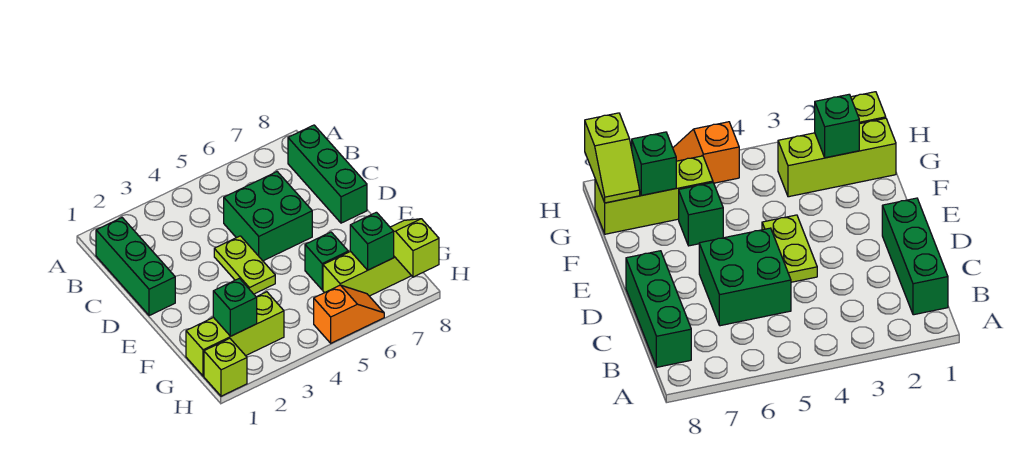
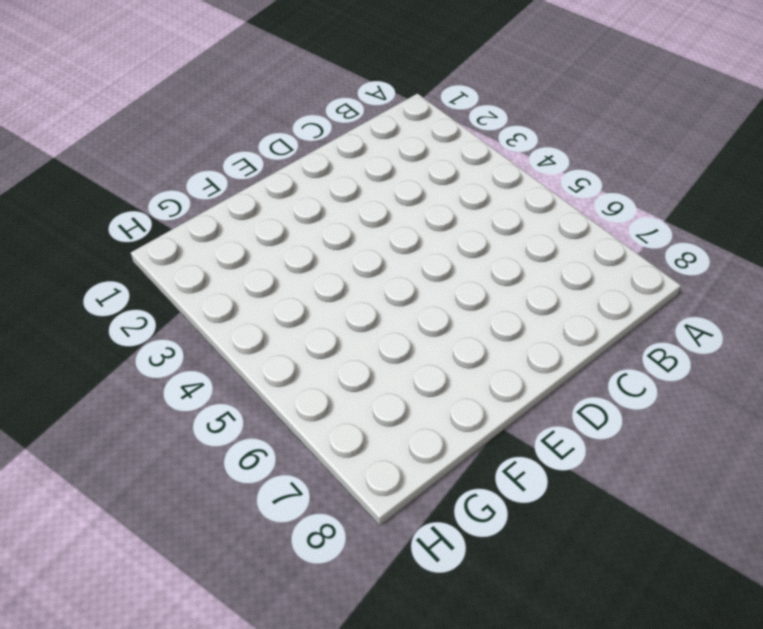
none -> green brick B1:D1 level 1
none -> green brick B8:D8 level 1
none -> green brick C5:D6 level 1

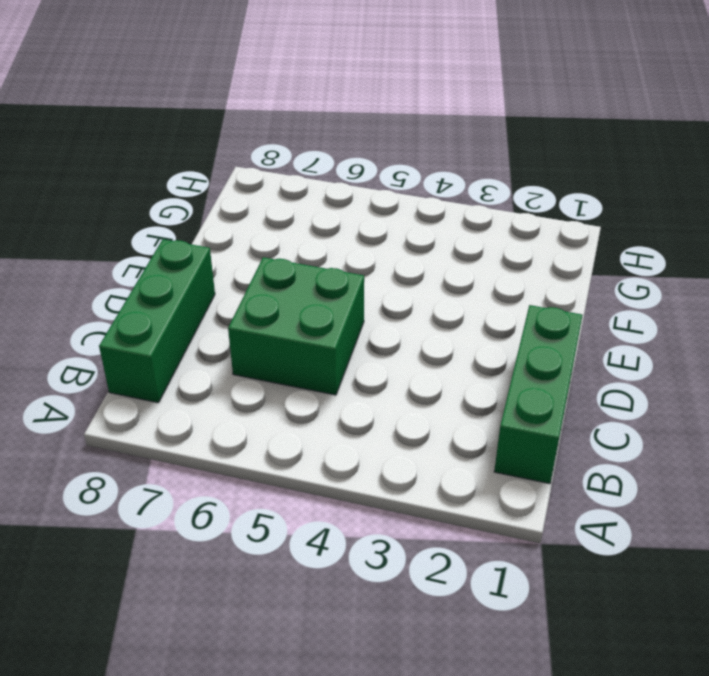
none -> lime plate D4:E4 level 1
none -> green brick F6 level 1
none -> lime brick G1:G3 level 1

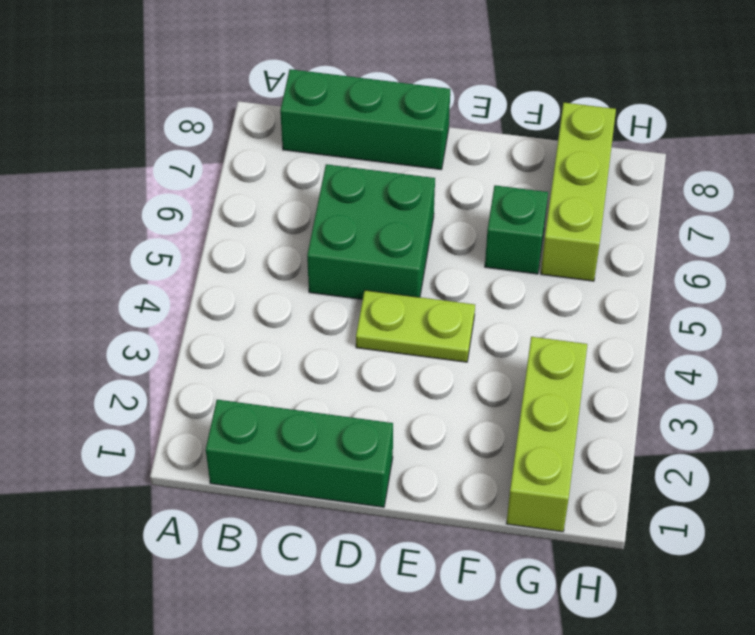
none -> lime brick H1 level 1
none -> orange slope H5:H6 level 1 top 5
none -> green brick G2 level 2

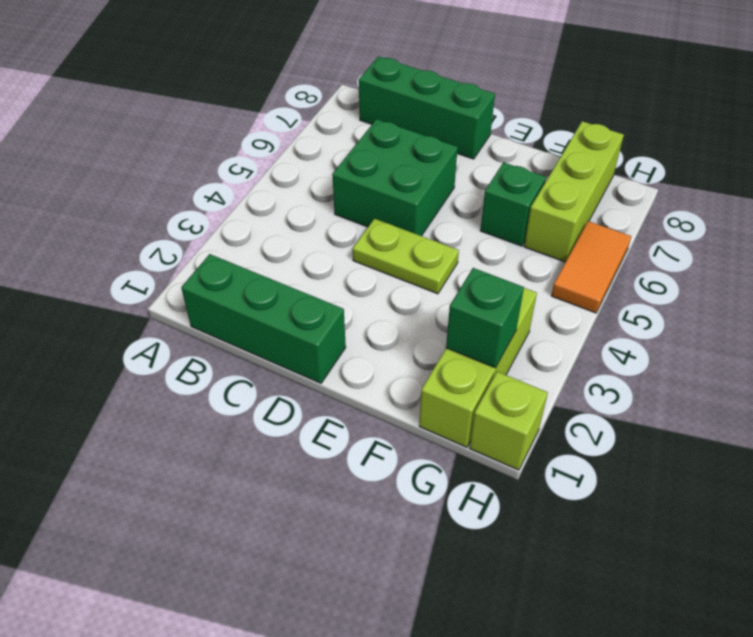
orange tile H5:H6 level 1 -> orange slope H5:H6 level 1 top 5
none -> green brick G7 level 2
none -> lime slope G8:H8 level 2 top H

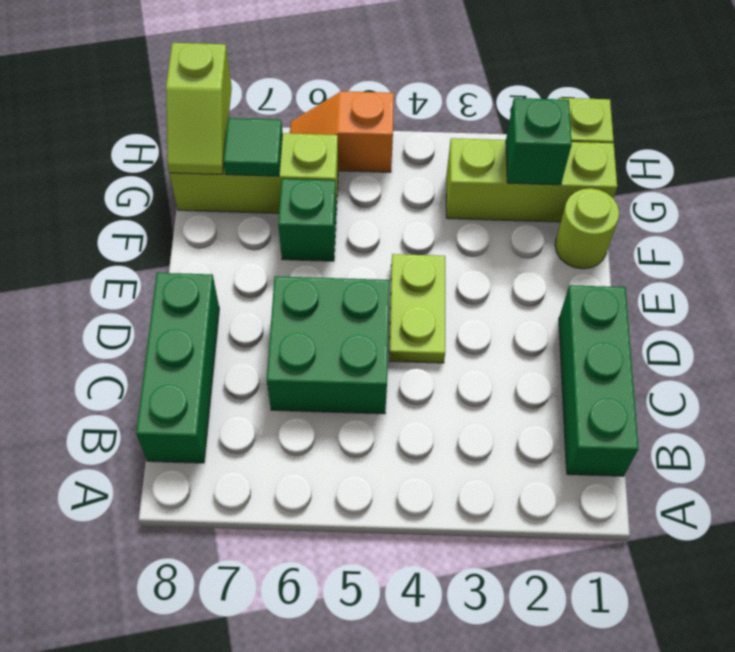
lime round brick F1 level 1 -> none
green tile G7 level 2 -> green brick G7 level 2

